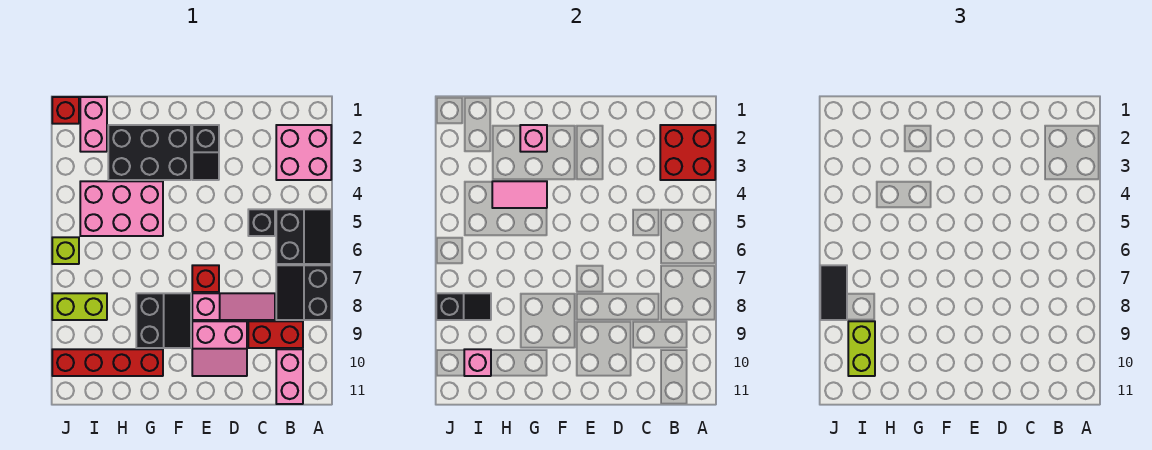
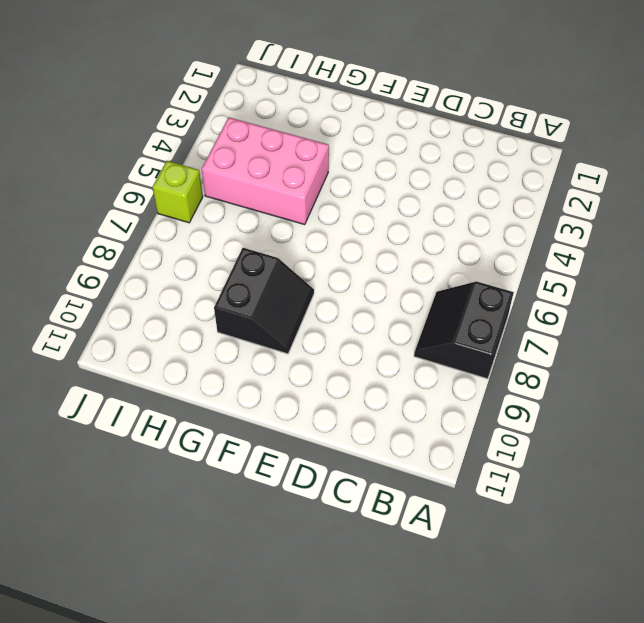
none -> pink brick A2:B3 level 1
none -> black slope A5:B6 level 1 top B
none -> red brick B9:C9 level 1

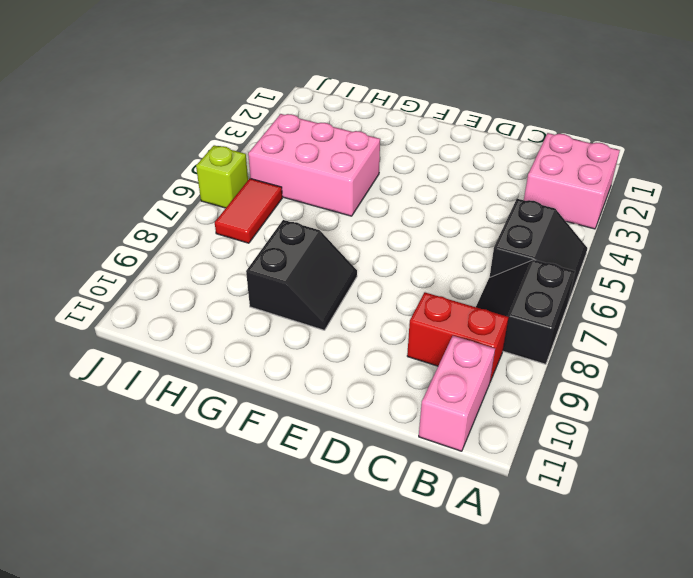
red tile I6:I7 level 1 -> none
none -> black brick C5 level 1
none -> pink slope C8:E8 level 1 top E
none -> pink slope D9:E10 level 1 top 9

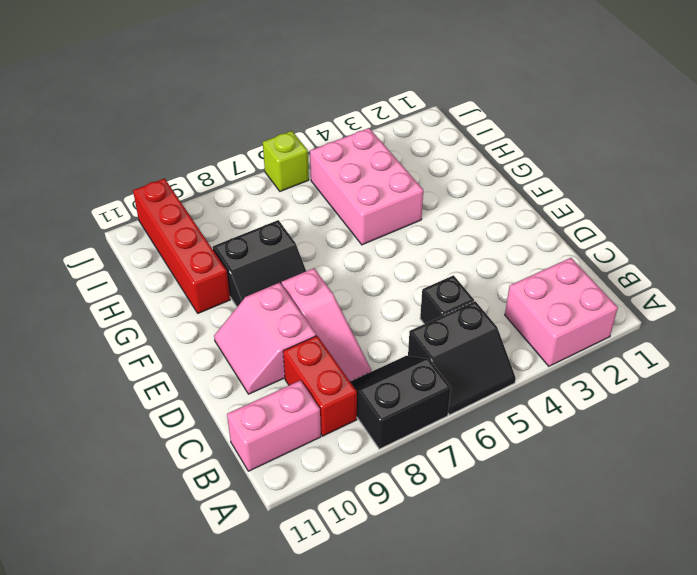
none -> black slope E2:E3 level 1 top 2
none -> red brick E7 level 1
none -> black brick F2:H3 level 1

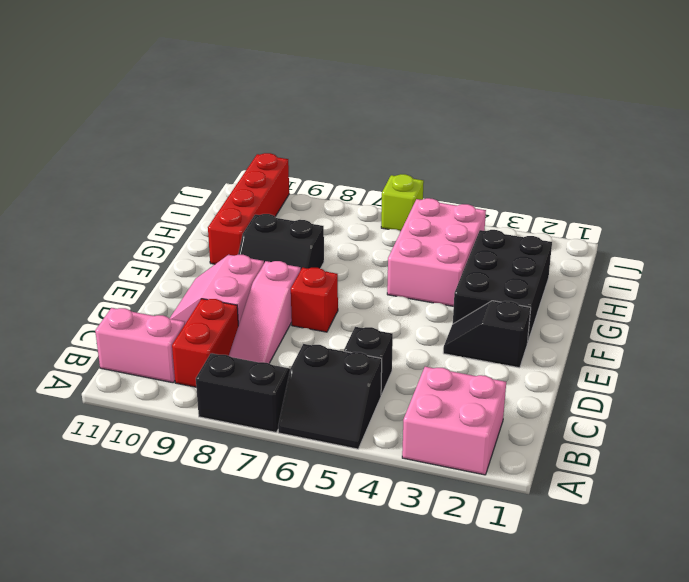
none -> pink brick I1:I2 level 1
none -> lime brick I8:J8 level 1
none -> red brick J1 level 1

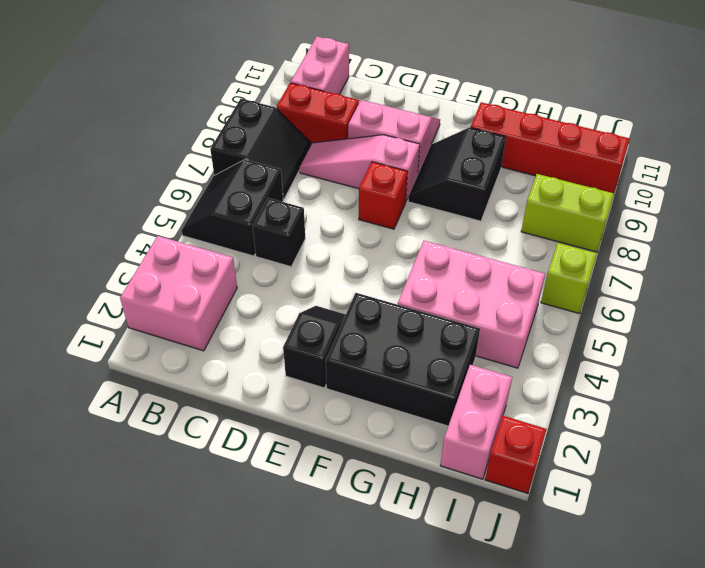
none -> red brick A2:B3 level 2
none -> pink brick G2 level 2
none -> pink tile G4:H4 level 2

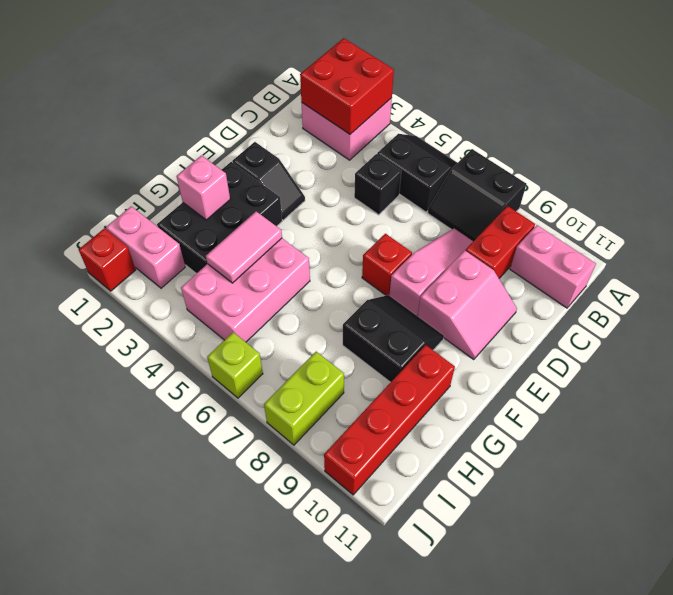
none -> black slope I8:J8 level 2 top J
none -> pink brick I10 level 2
none -> lime brick I9:I10 level 3

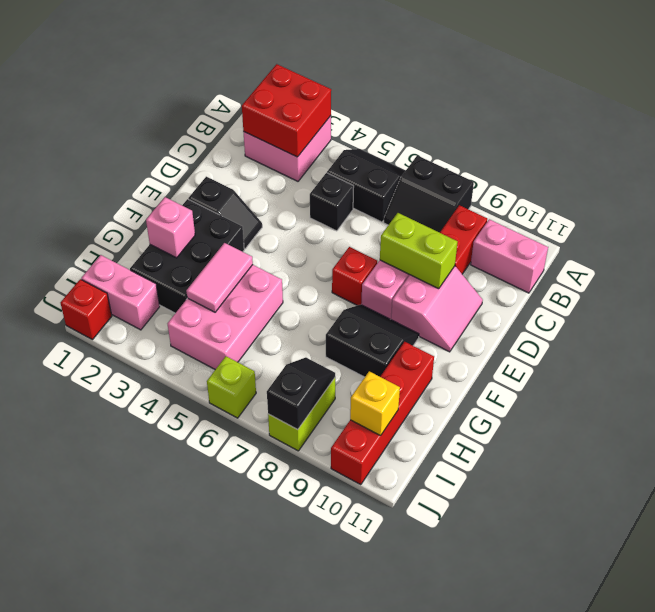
lime brick D8:D9 level 2 -> lime brick I9:I10 level 3
yellow brick I10 level 2 -> pink brick I10 level 2
none -> black tile J7:J8 level 3

